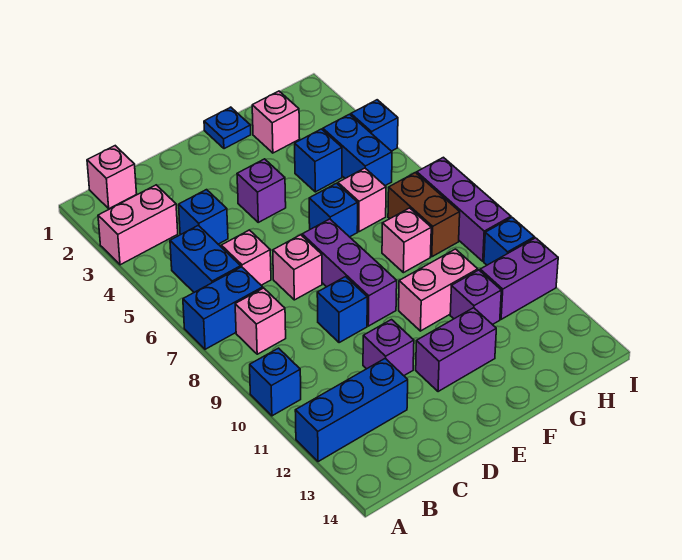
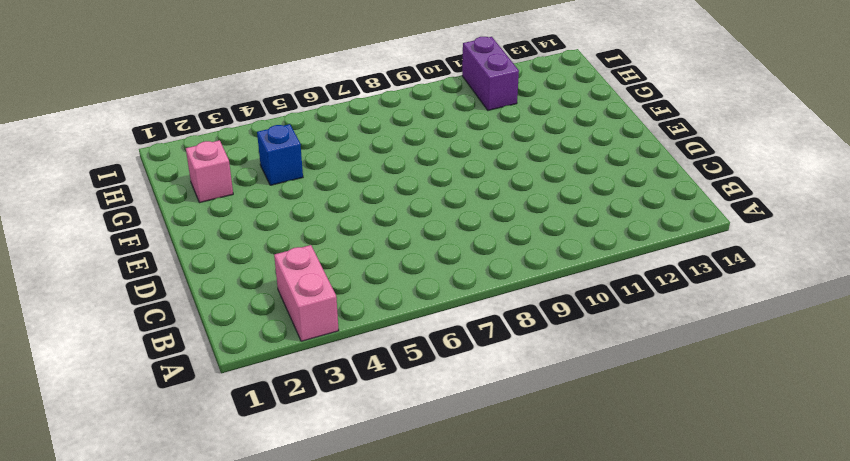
none -> blue brick A7:B7 level 1
none -> blue brick A10 level 1
none -> blue brick A12:C12 level 1

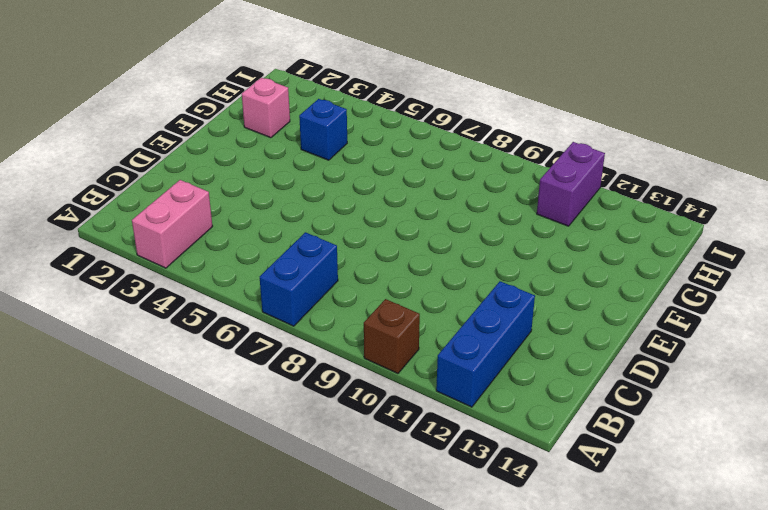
brown brick A10 level 1 -> blue brick A10 level 1
none -> pink brick B1 level 1
none -> blue brick B5:B6 level 1
none -> pink brick B8 level 1

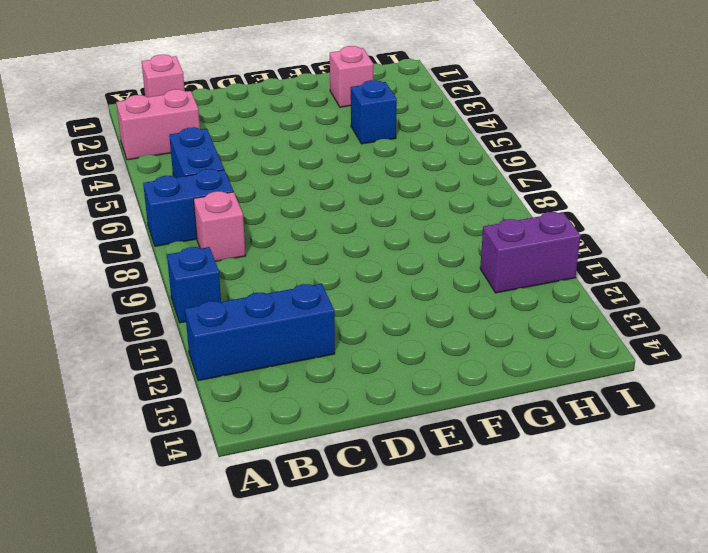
none -> blue brick C4 level 1
none -> pink brick C6 level 1
none -> pink brick D7 level 1

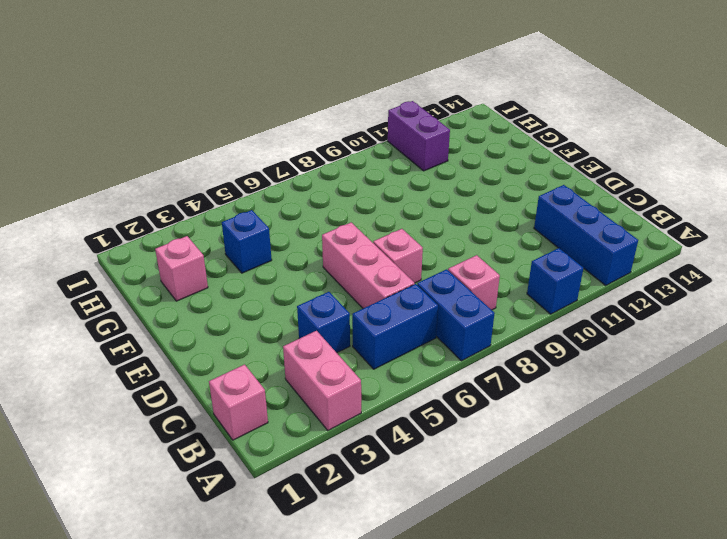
pink brick C6:E6 level 1 -> pink brick C6 level 1
none -> blue brick D9 level 1
none -> purple brick D11 level 1
none -> purple brick E4 level 1

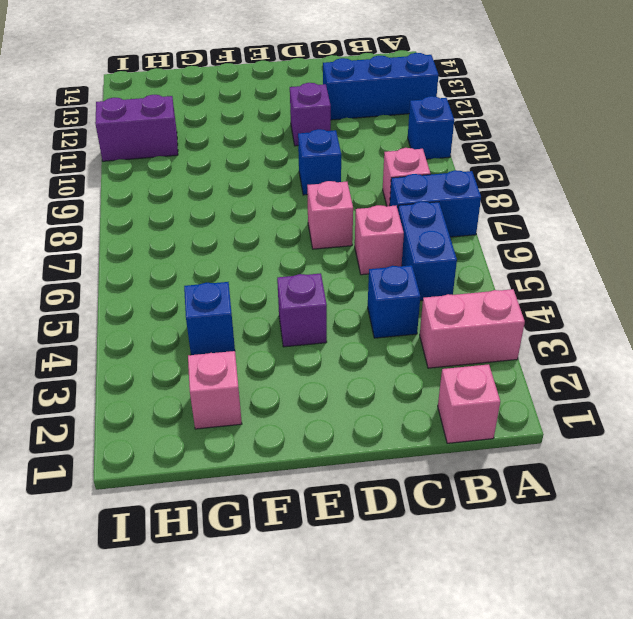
none -> purple brick E7:E9 level 1
none -> purple brick E12:F12 level 1
none -> blue plate F1 level 1

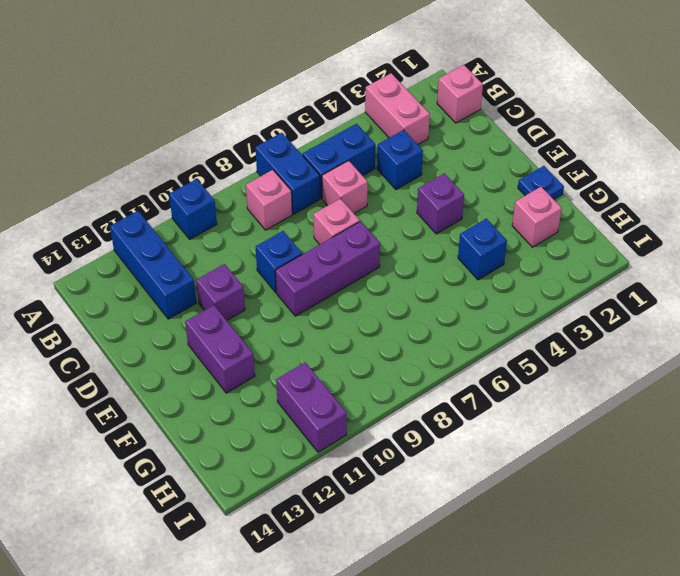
none -> blue brick F6 level 1
none -> pink brick F10:G10 level 1
none -> pink brick G6 level 1

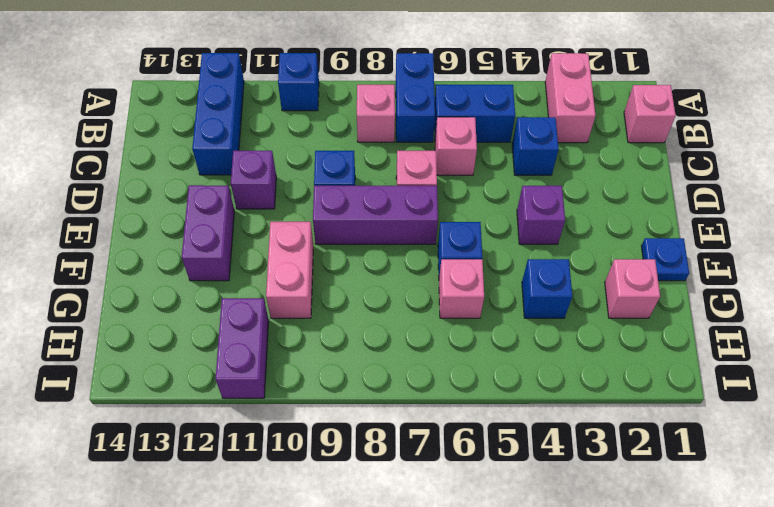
none -> pink brick G8 level 1
none -> purple brick G11 level 1
none -> blue brick H4:H5 level 1

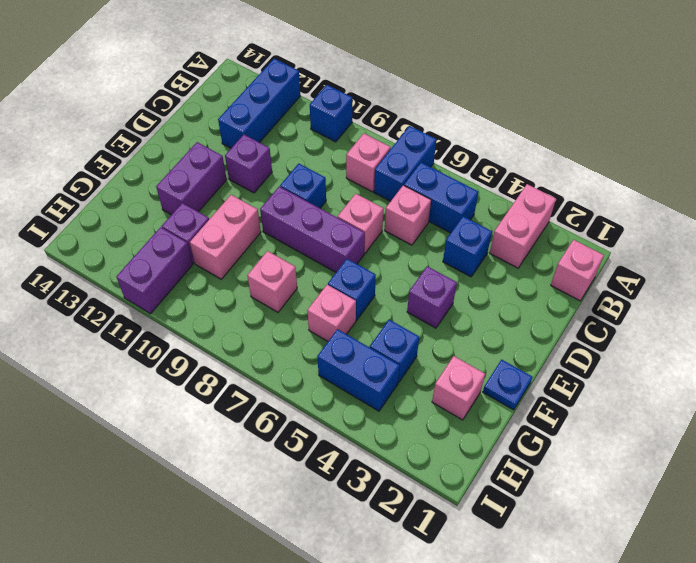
none -> brown brick H7:H8 level 1
none -> blue brick I4 level 1
none -> purple brick I7:I9 level 1

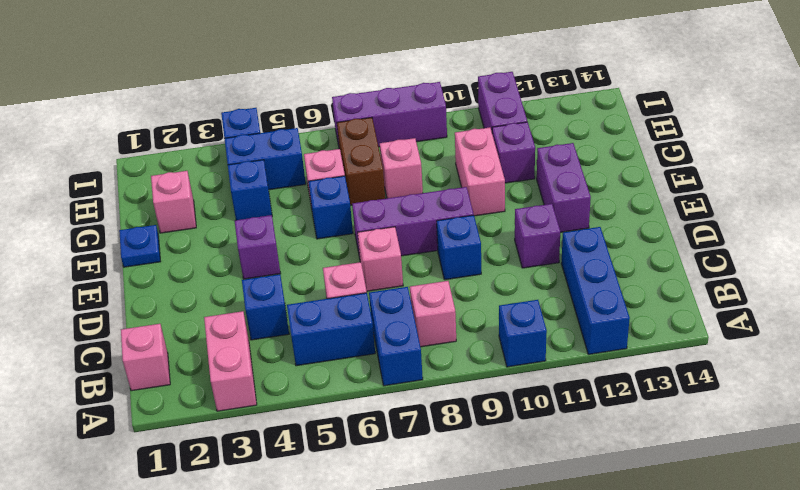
brown brick G7:H7 level 1 -> brown brick H7:H8 level 1
none -> blue brick I10 level 1

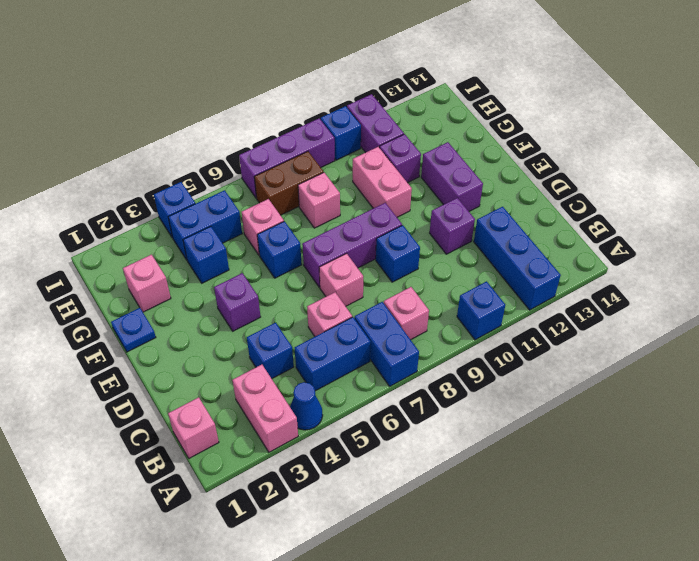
blue cone A4 level 1 -> none

